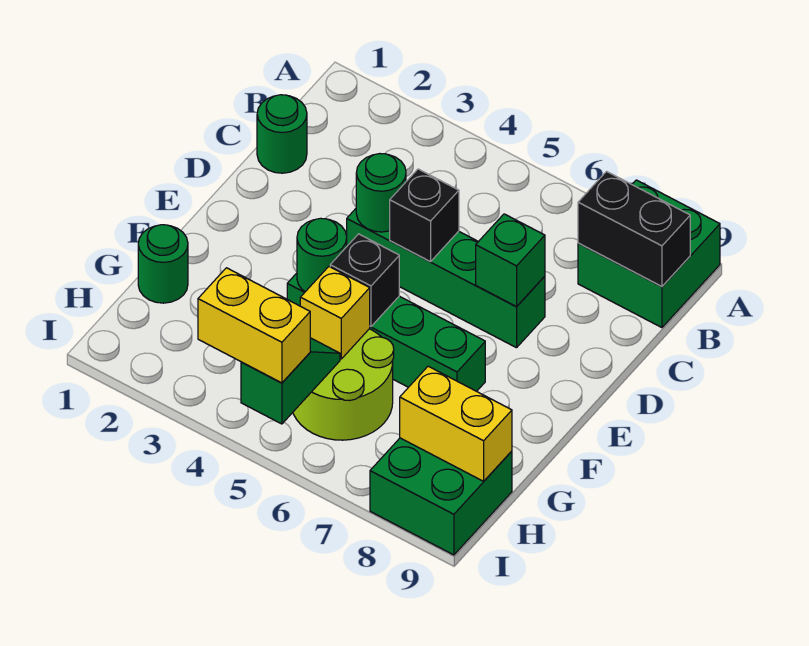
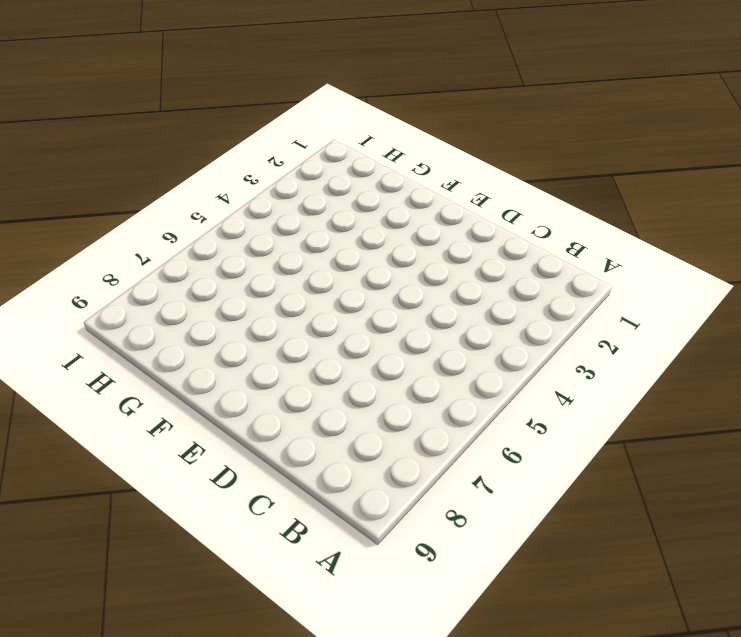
none -> green brick A8:B9 level 1
none -> green round brick C1 level 1
none -> green brick D4:D7 level 1

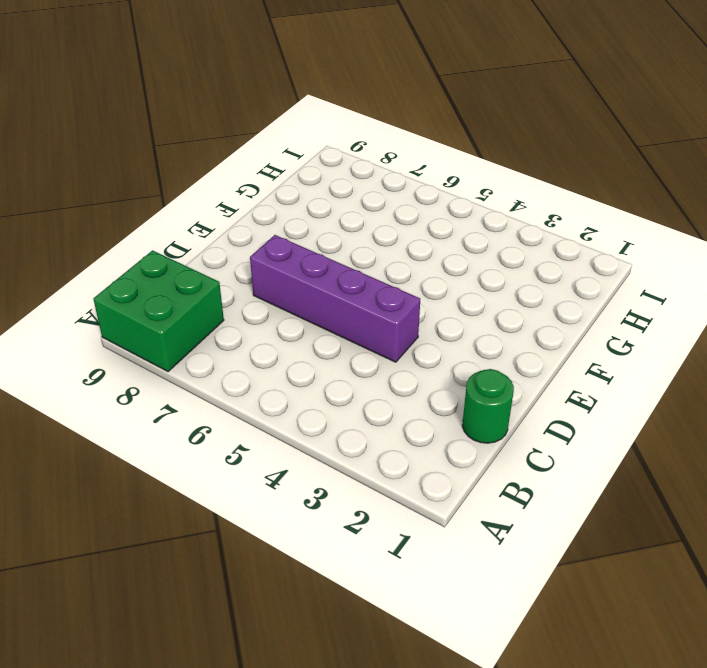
purple brick D4:D7 level 1 -> green brick D4:D7 level 1
none -> green brick F4:F7 level 1
none -> green round brick G1 level 1
none -> lime round brick G5:H6 level 1

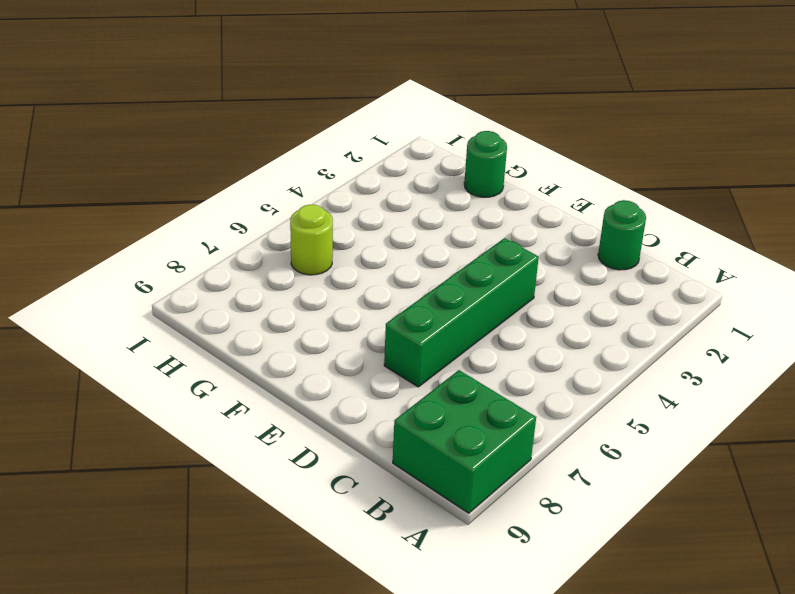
lime round brick H6 level 1 -> lime round brick G5:H6 level 1
none -> green brick F4:F7 level 1
none -> green brick H8:I9 level 1
none -> black brick B8:B9 level 2

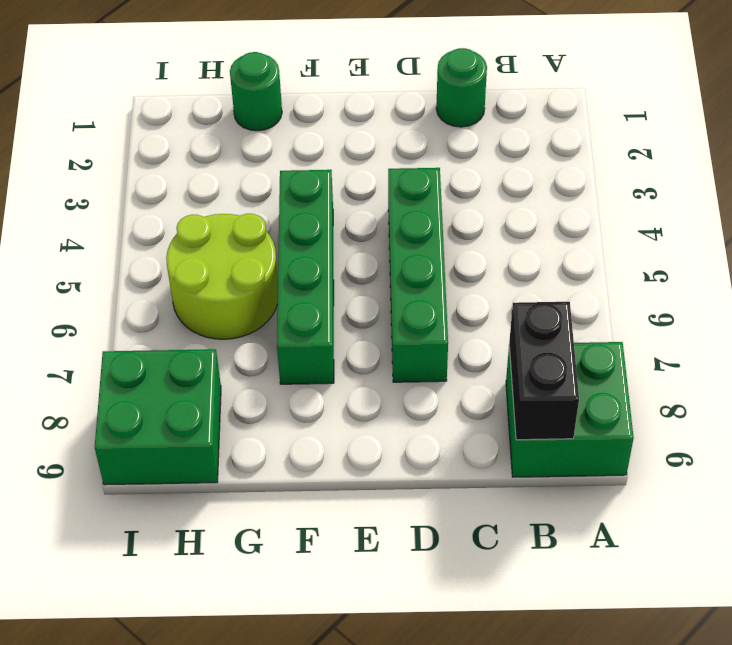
none -> green round brick D4 level 2
none -> black brick D5 level 2
none -> green brick D7 level 2

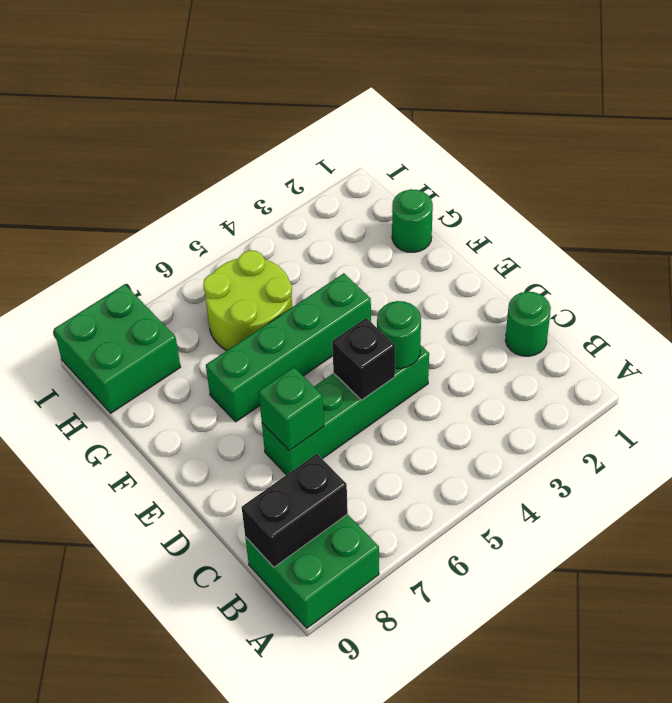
none -> green round brick F4 level 2
none -> black brick F5 level 2
none -> yellow brick G5 level 2

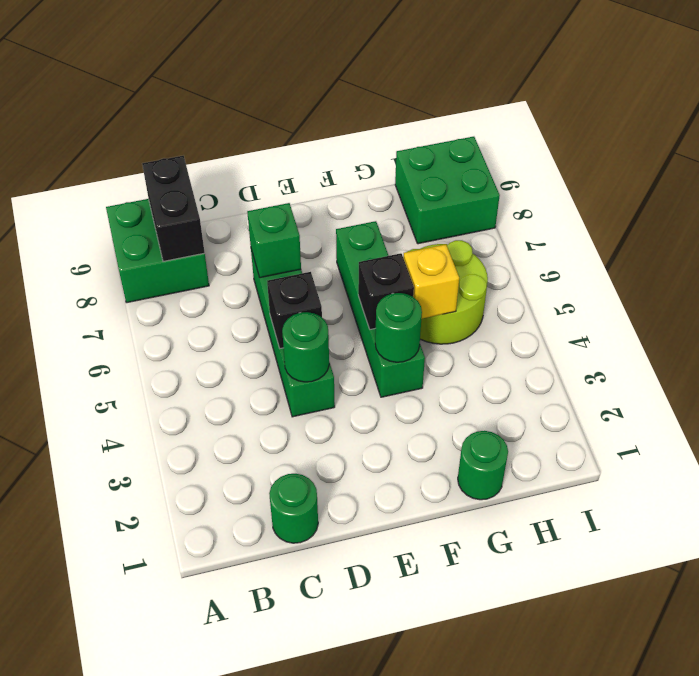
none -> green slope H5:I5 level 2 top I
none -> yellow brick H8:H9 level 2
none -> yellow brick I4:I5 level 3

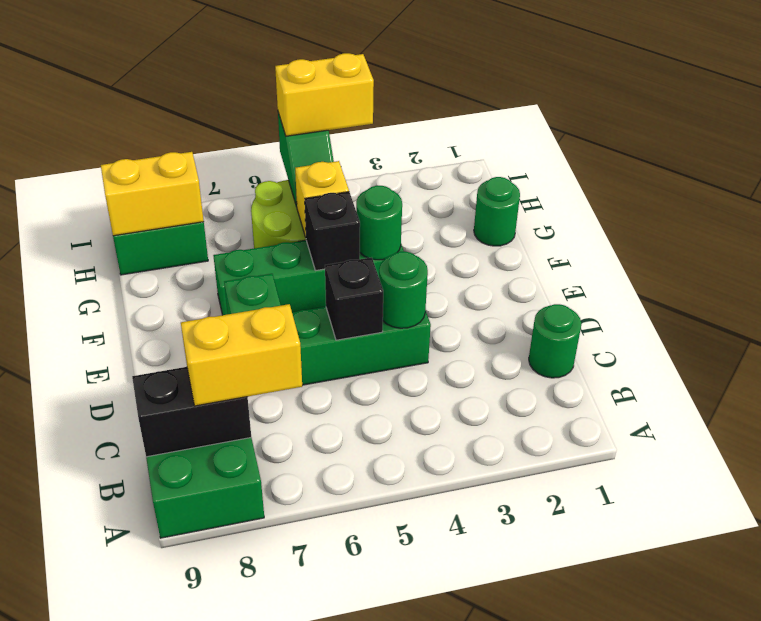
yellow brick B7:B8 level 3 -> none

